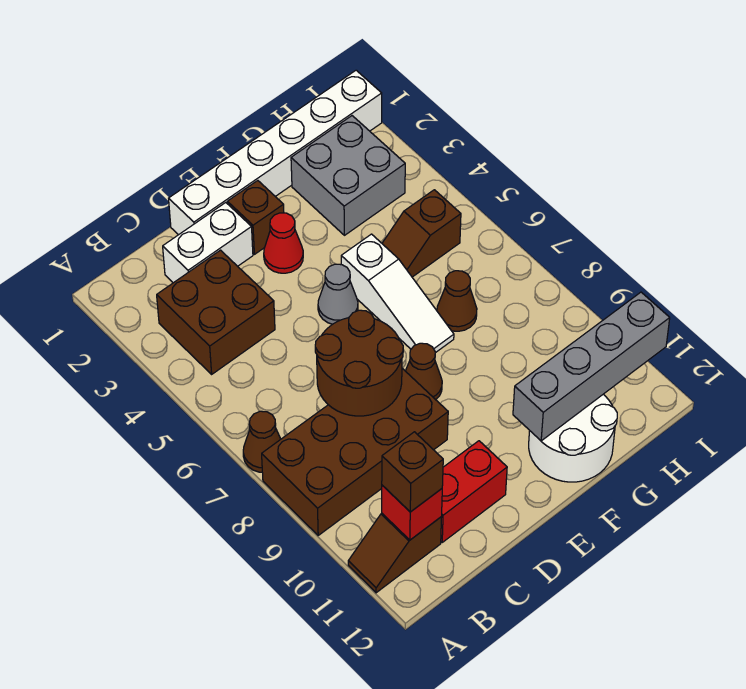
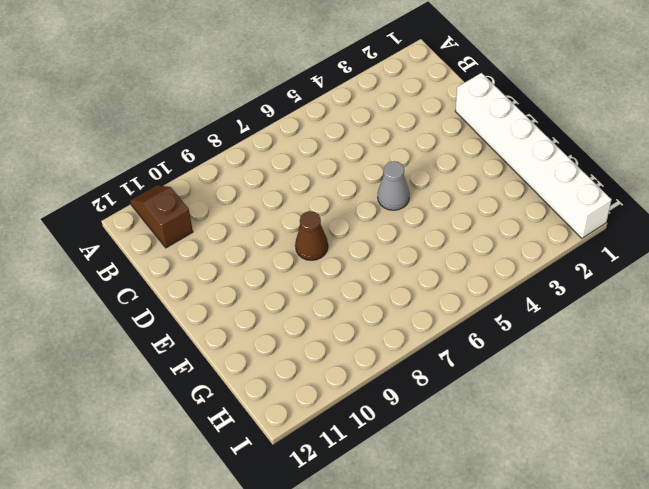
none -> brown cone A7 level 1
none -> brown brick A8:D9 level 1
none -> brown brick B3:C4 level 1

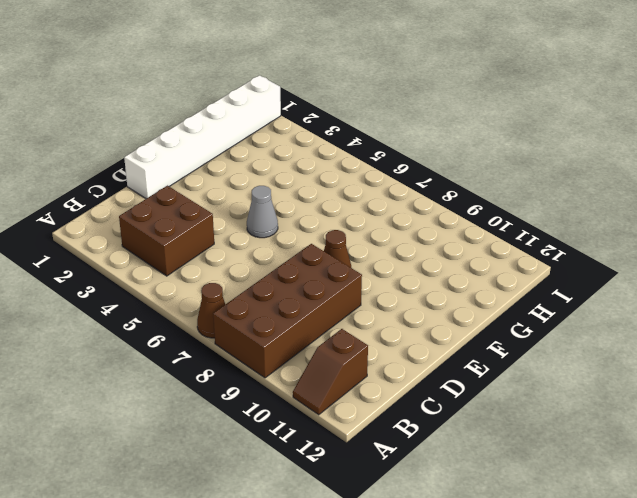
none -> white brick C2:D2 level 1
none -> red brick C11:D11 level 1
none -> brown brick E2 level 1

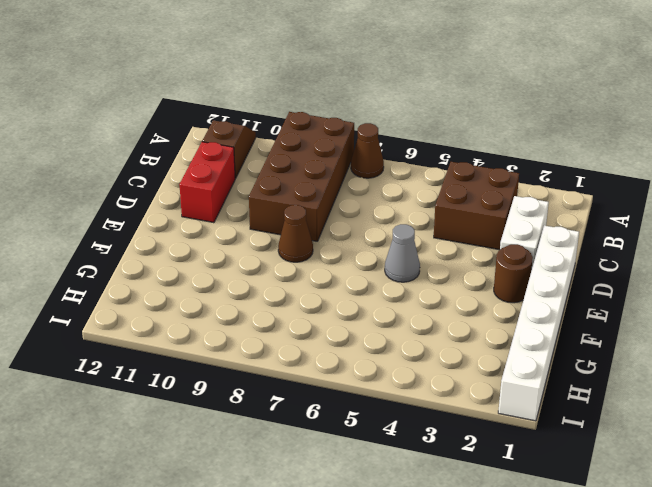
brown round brick E2 level 1 -> brown brick E2 level 1
none -> red cone E3 level 1
none -> white slope F5:F7 level 1 top 5
none -> white round brick F11:G12 level 1

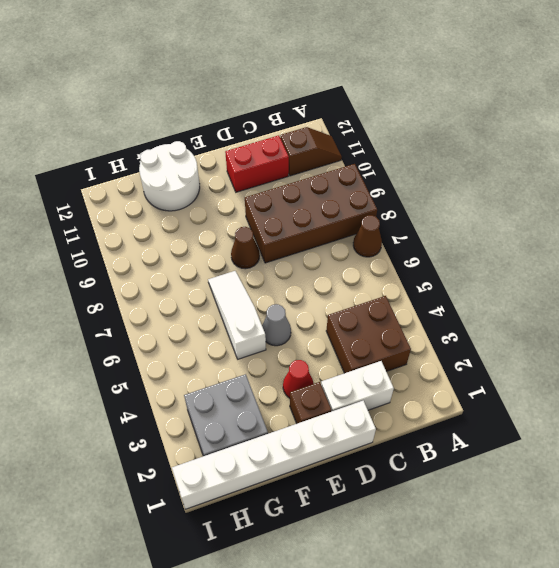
none -> brown slope G5:H5 level 1 top H
none -> brown cone G7 level 1
none -> red brick B11 level 2

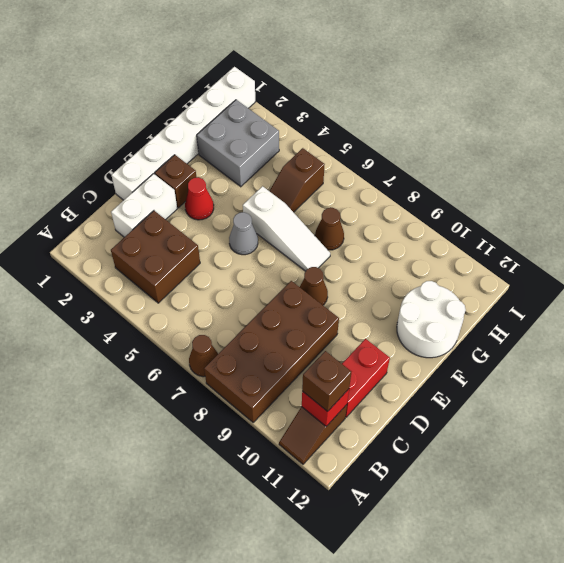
none -> brown round brick C7:D8 level 2
none -> grey brick F11:I11 level 2

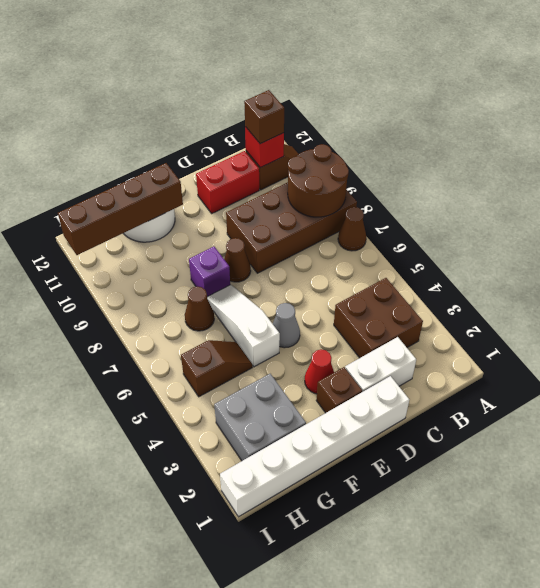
brown round brick A8:B9 level 2 -> brown round brick C7:D8 level 2
purple brick F8 level 1 -> none
brown brick F11:I11 level 2 -> grey brick F11:I11 level 2

